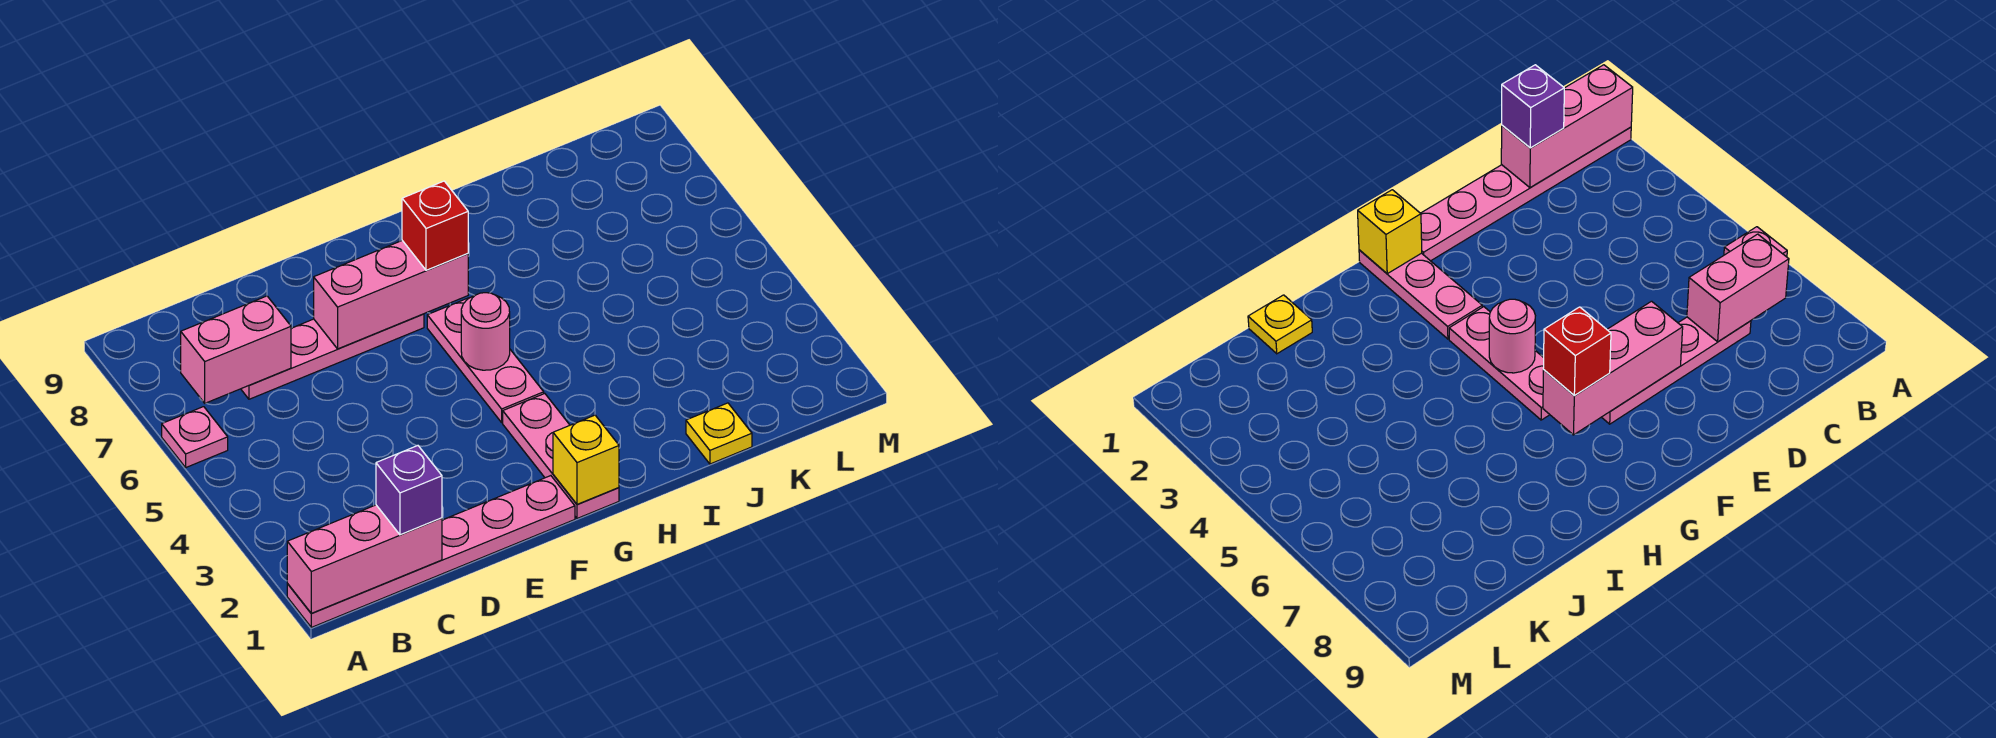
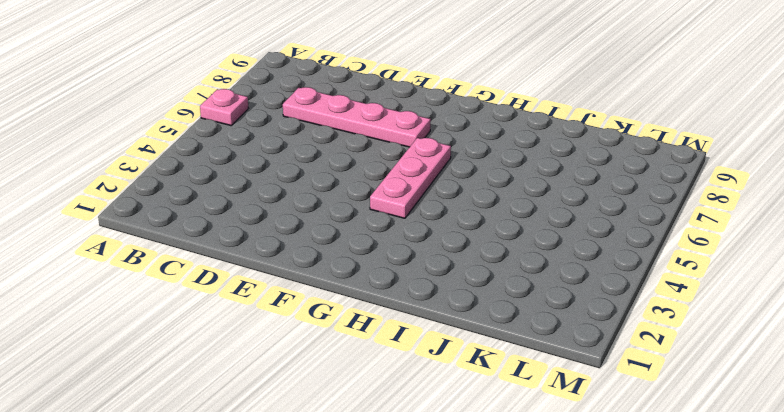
none -> pink plate A1:F1 level 1
none -> pink plate G1:G3 level 1
none -> yellow plate J1 level 1

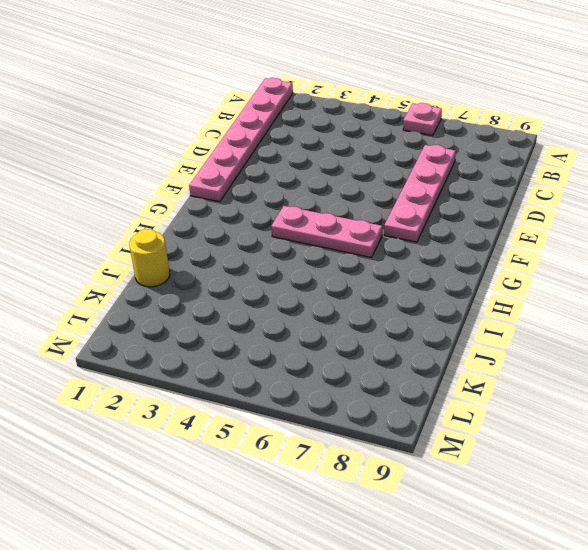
yellow round brick J1 level 1 -> yellow plate J1 level 1
none -> pink plate G1:G3 level 1
none -> pink brick A1:C1 level 2
none -> pink brick B7:C7 level 2

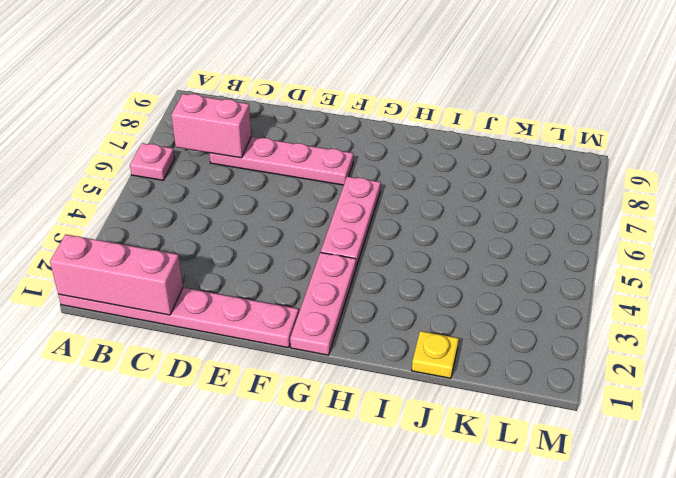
none -> pink brick E7:G7 level 2
none -> yellow brick G1 level 2
none -> pink round brick G5 level 2

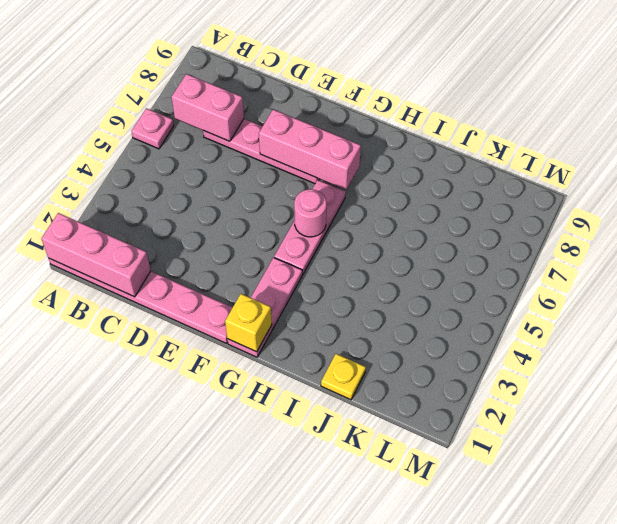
none -> purple brick C1 level 3
none -> red brick G7 level 3

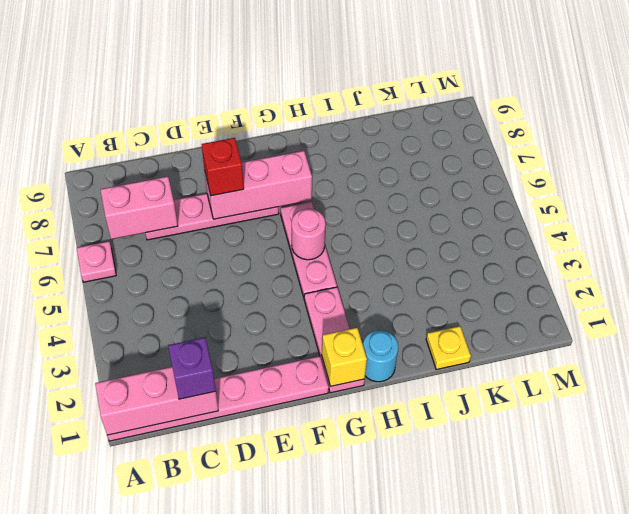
red brick E7 level 3 -> red brick G7 level 3
cyan round brick H1 level 1 -> none

